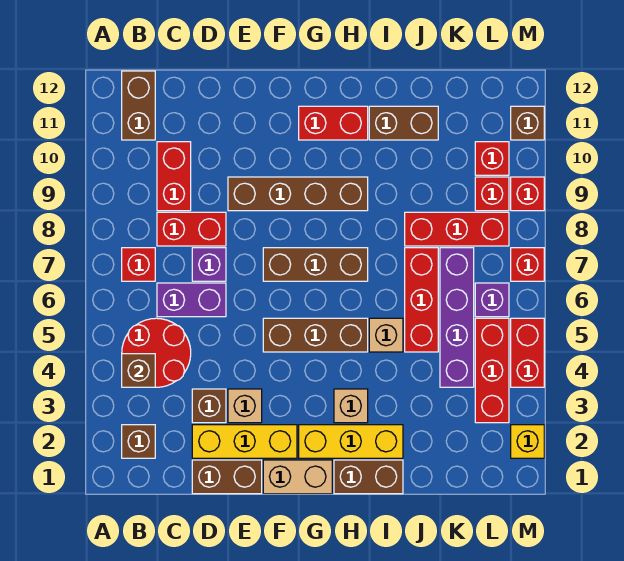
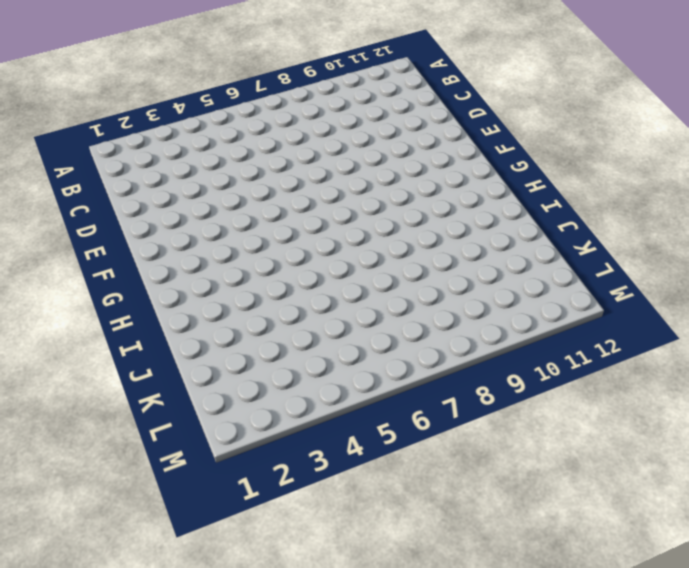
none -> brown brick B2 level 1
none -> red round brick B4:C5 level 1
none -> red brick B7 level 1
none -> brown brick B11:B12 level 1

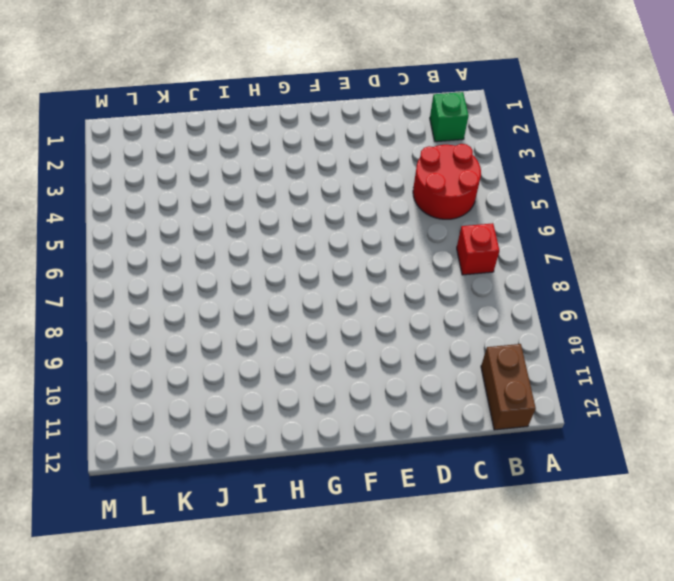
green brick B2 level 1 -> brown brick B2 level 1
none -> purple brick C6:D6 level 1
none -> red brick C8:D8 level 1
none -> red brick C9:C10 level 1
none -> brown brick D1:E1 level 1

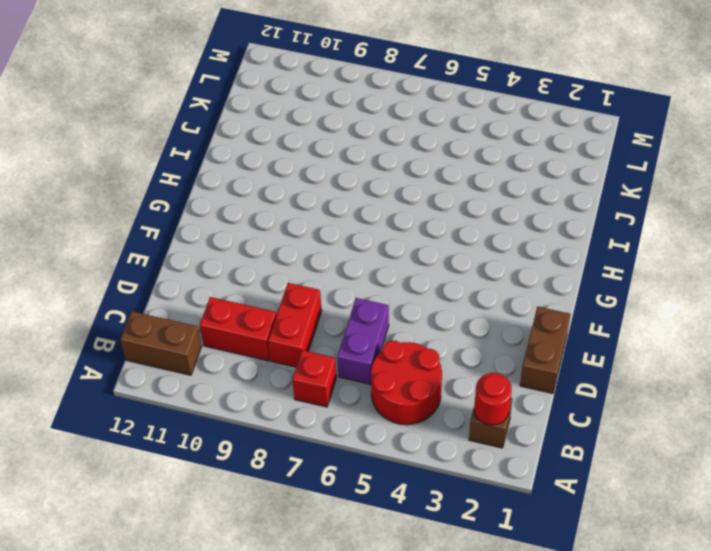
red round brick B2 level 2 -> none
none -> yellow brick D2:F2 level 1
none -> brown brick D3 level 1
none -> purple brick D7 level 1
none -> tan brick E3 level 1

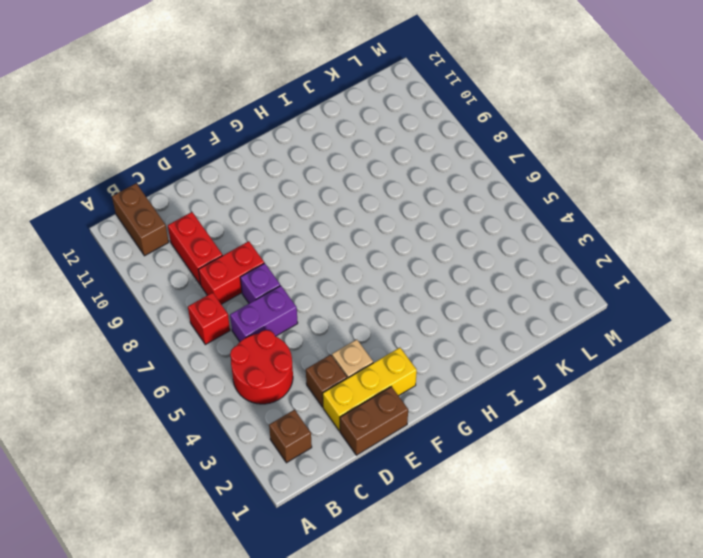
none -> brown brick E9:H9 level 1
none -> tan brick F1:G1 level 1
none -> brown brick F5:H5 level 1
none -> brown brick F7:H7 level 1

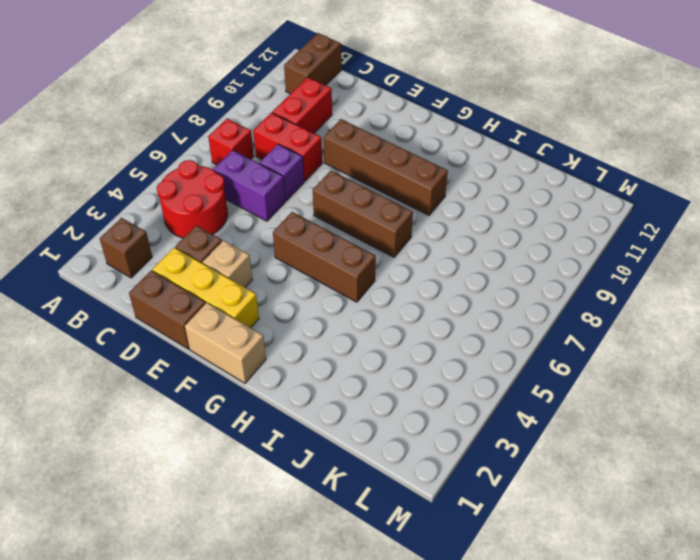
none -> yellow brick G2:I2 level 1
none -> red brick G11:H11 level 1
none -> brown brick H1:I1 level 1
none -> tan brick H3 level 1

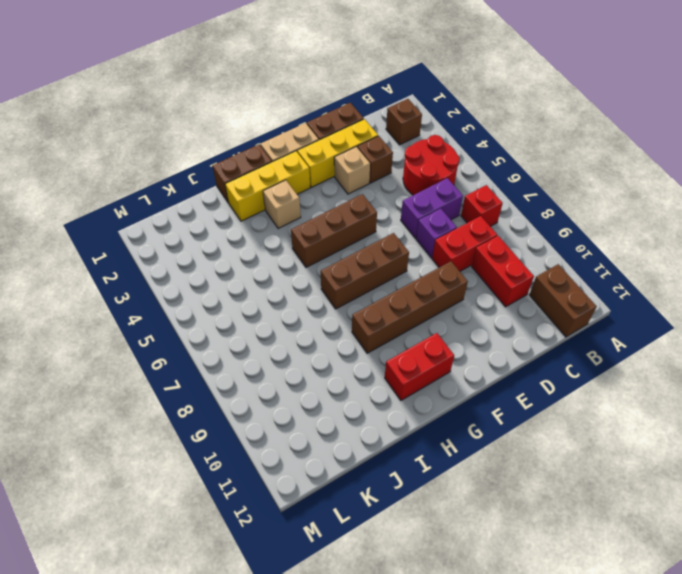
none -> tan brick I5 level 1
none -> brown brick I11:J11 level 1
none -> red brick J5:J7 level 1
none -> red brick J8:L8 level 1

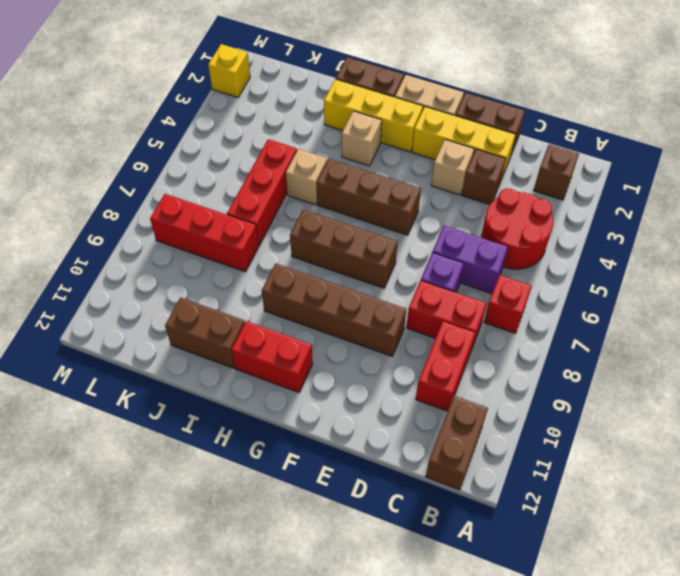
none -> purple brick K4:K7 level 1
none -> red brick L3:L5 level 1
none -> purple brick L6 level 1
none -> red brick L9 level 1

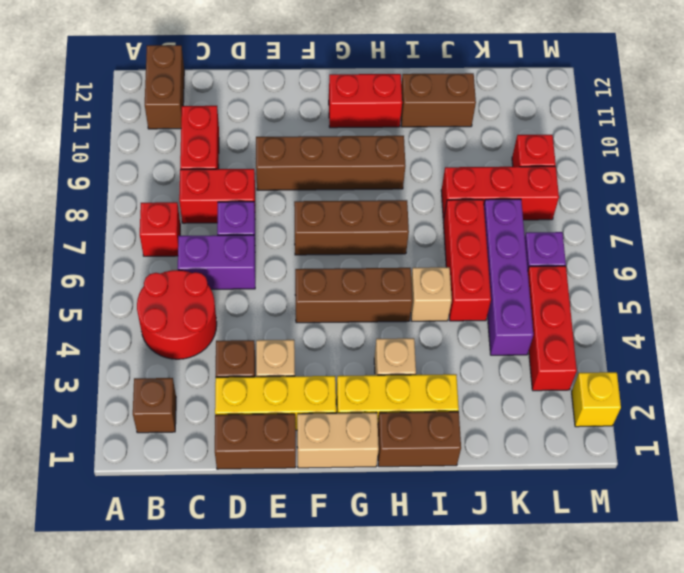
none -> red brick L10 level 1
none -> red brick M4:M5 level 1
none -> red brick M7 level 1
none -> red brick M9 level 1

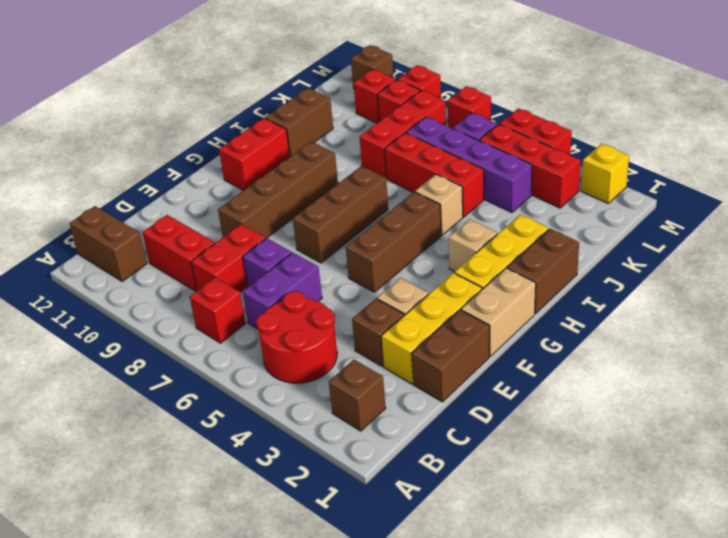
none -> brown brick B4 level 2

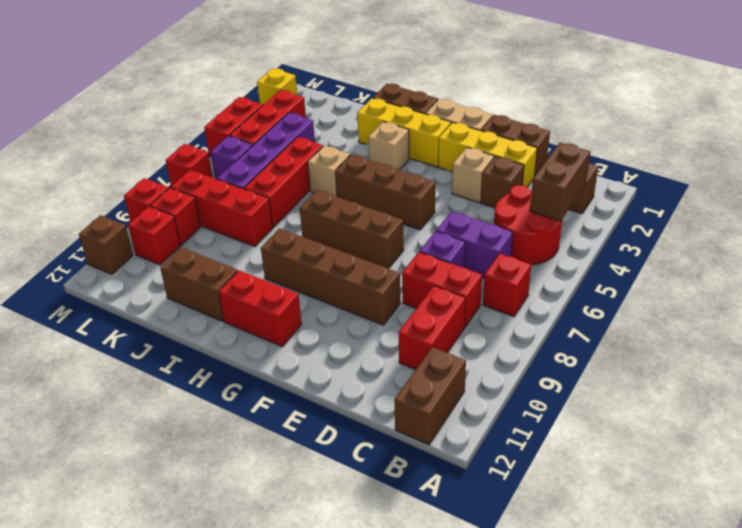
brown brick B3:B4 level 2 -> brown brick B4 level 2

